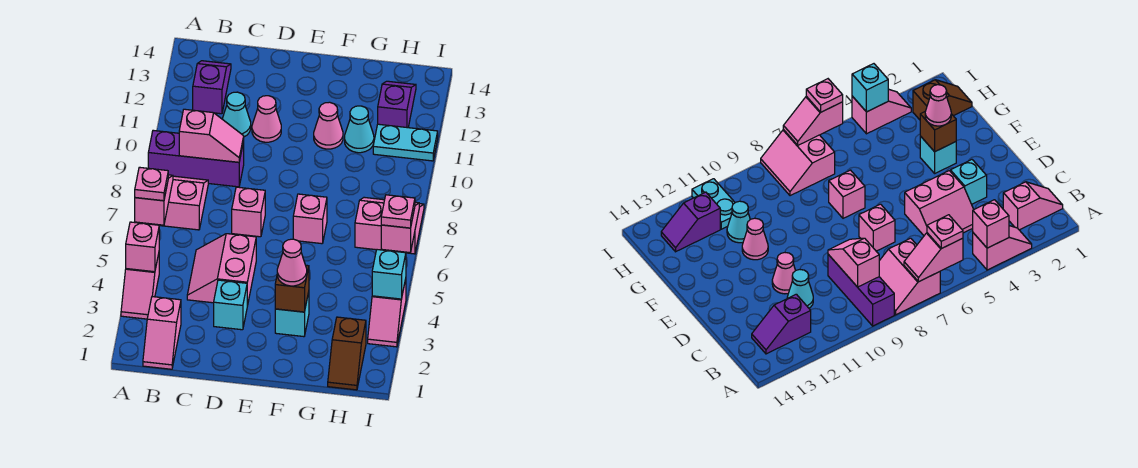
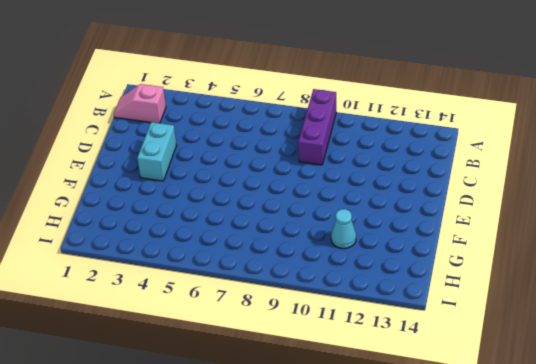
cyan brick D3:E3 level 1 -> cyan brick D3 level 1
none -> pink slope A3:A4 level 1 top 4
none -> pink slope A7:B8 level 1 top 7
none -> purple slope B12:B13 level 1 top 12

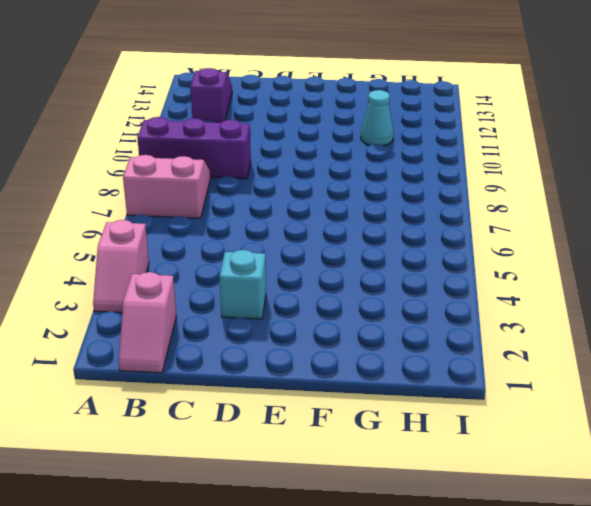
none -> pink slope C4:D5 level 1 top D
none -> cyan cone C11 level 1
none -> pink brick D7 level 1

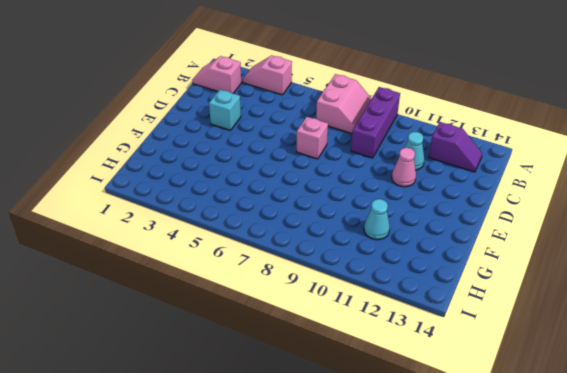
none -> pink slope C4:D5 level 1 top D
none -> cyan brick F3 level 1
none -> pink brick F7 level 1

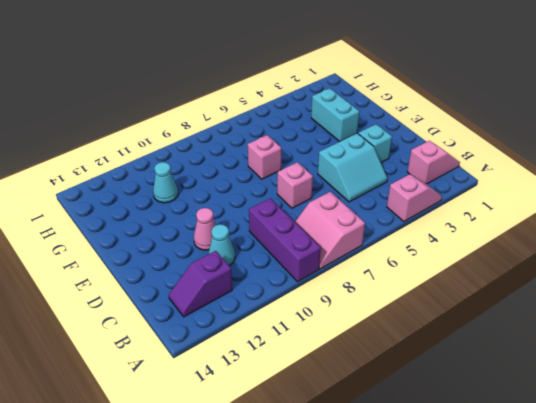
cyan slope C4:D5 level 1 top D -> pink slope C4:D5 level 1 top D
cyan brick F3:G3 level 1 -> cyan brick F3 level 1
none -> pink cone F11 level 1
none -> brown slope H1:H2 level 1 top 2
none -> pink slope H7:I8 level 1 top 7

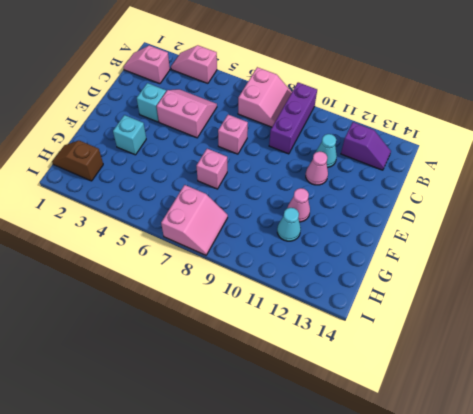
none -> cyan plate H11:I11 level 1
none -> purple slope H12:H13 level 1 top 12
none -> pink slope I3:I4 level 1 top 4

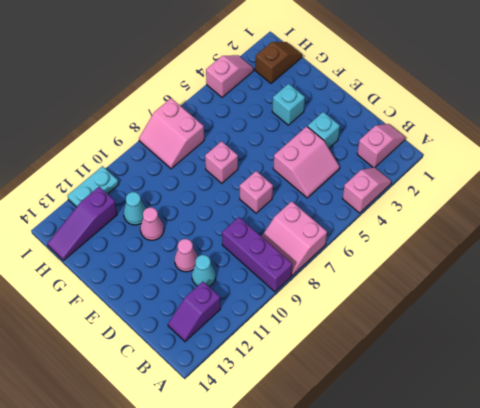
purple slope H12:H14 level 1 top 12 -> purple slope H12:H13 level 1 top 12
cyan plate I11:I12 level 1 -> cyan plate H11:I11 level 1
none -> pink brick A4 level 2
none -> pink slope A6:A7 level 2 top 6
none -> pink slope B9:C9 level 2 top B

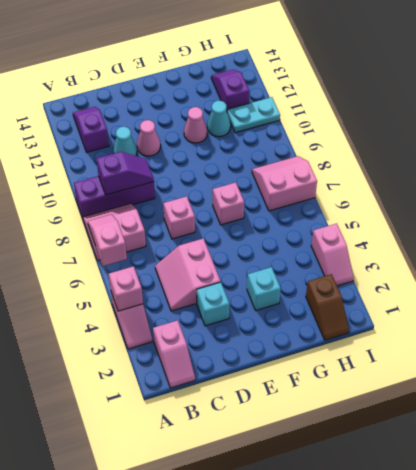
purple slope B9:C9 level 2 top B -> pink slope B9:C9 level 2 top B
none -> brown brick F3 level 2
none -> cyan brick I4 level 2
none -> pink slope I6:I7 level 2 top 6

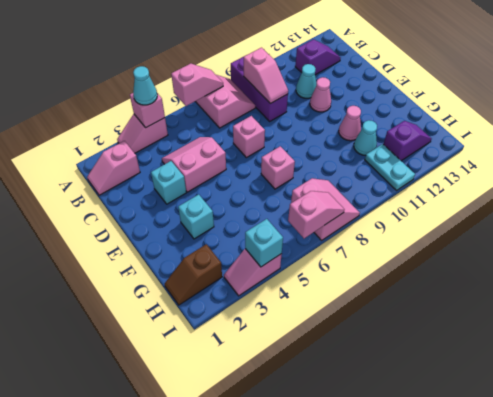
cyan cone A4 level 3 -> none
none -> brown brick F3 level 2
none -> pink plate A6 level 3
none -> pink cone F3 level 3

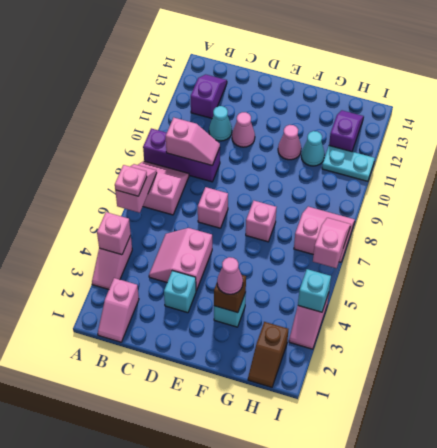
none -> pink plate I6 level 3

